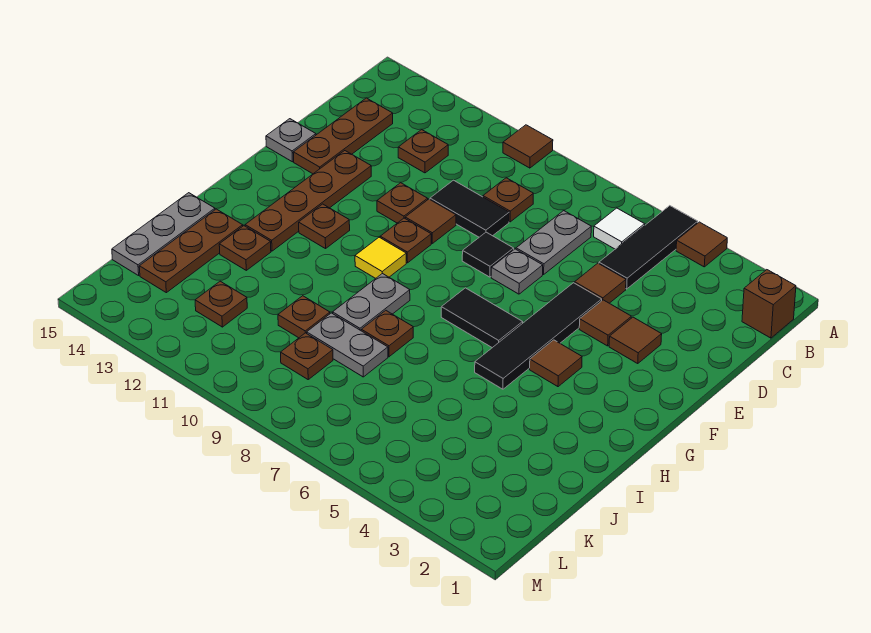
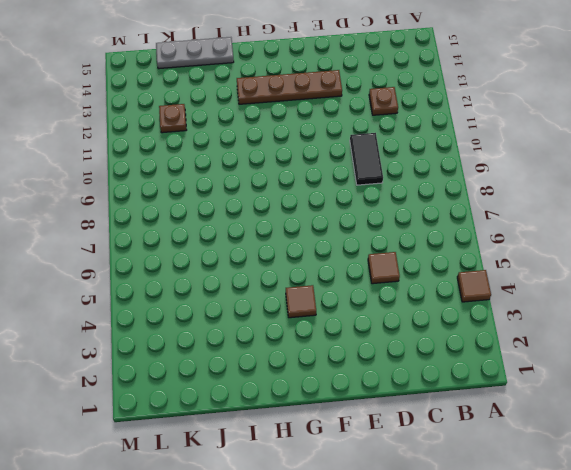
none -> black tile A5:C5 level 1
none -> brown tile A10 level 1
none -> brown brick B1 level 1
none -> white tile B6 level 1

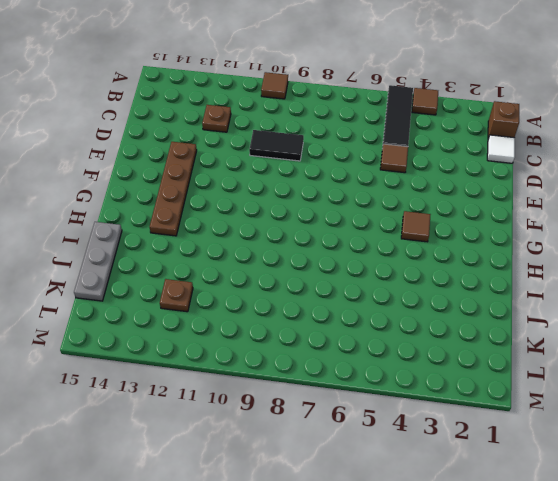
white tile C1 level 1 -> white tile B6 level 1
none -> grey plate C7:D7 level 1
none -> brown plate C9 level 1
none -> brown plate C14:E14 level 1
none -> brown tile E3 level 1

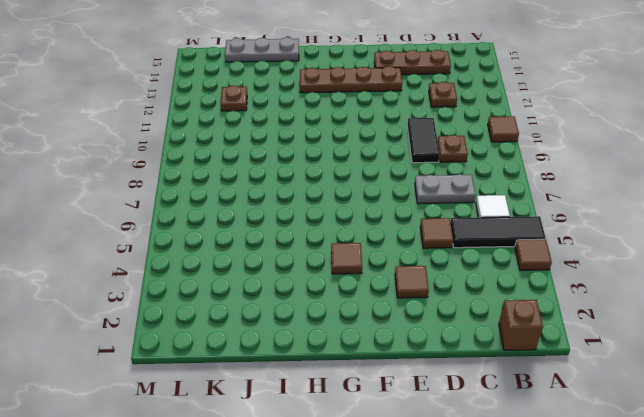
none -> brown tile E4 level 1
none -> black tile E5:H5 level 1
none -> grey plate E7 level 1
none -> black tile E8 level 1

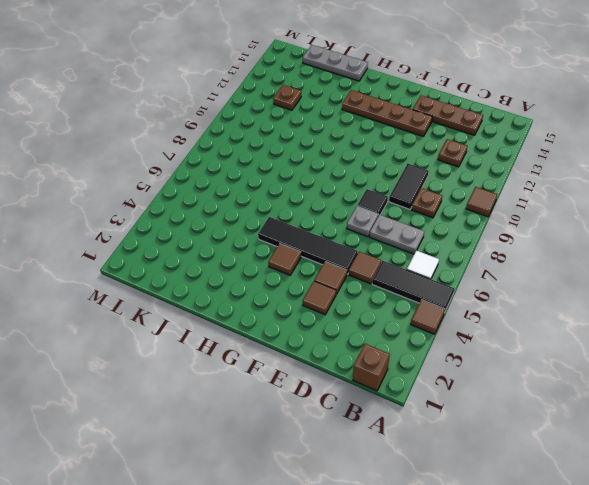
none -> brown tile E10 level 1
none -> brown plate E11 level 1
none -> grey plate E15 level 1
none -> brown plate F10 level 1

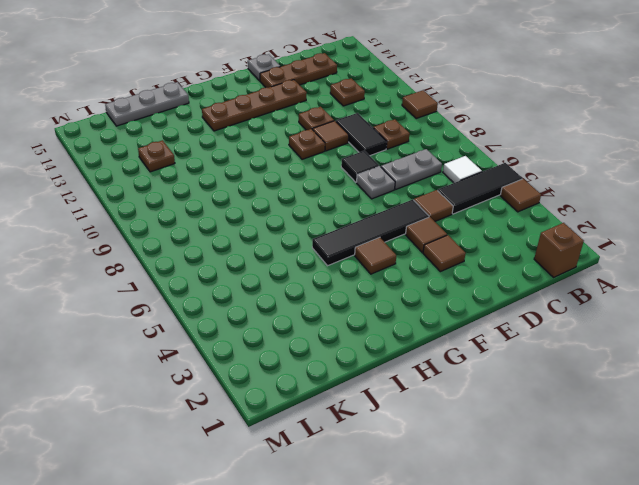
none -> black tile G6:G7 level 1
none -> yellow tile G10 level 1
none -> brown plate G12 level 1
none -> grey plate H9:I9 level 1

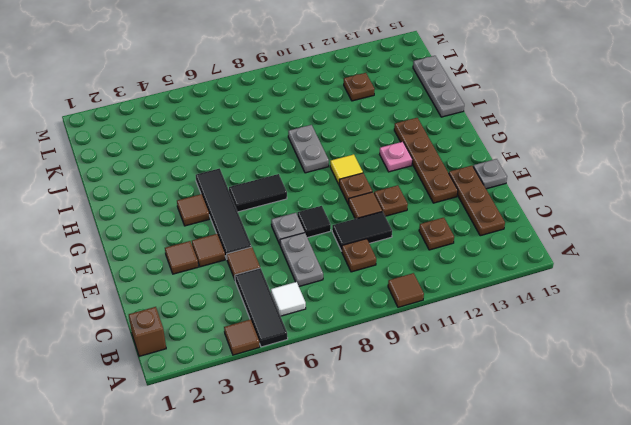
pink plate G12 level 1 -> brown plate G12 level 1
none -> brown plate I8 level 1
none -> brown plate I13 level 1
none -> brown plate I14:K14 level 1
none -> grey plate J8:J9 level 1

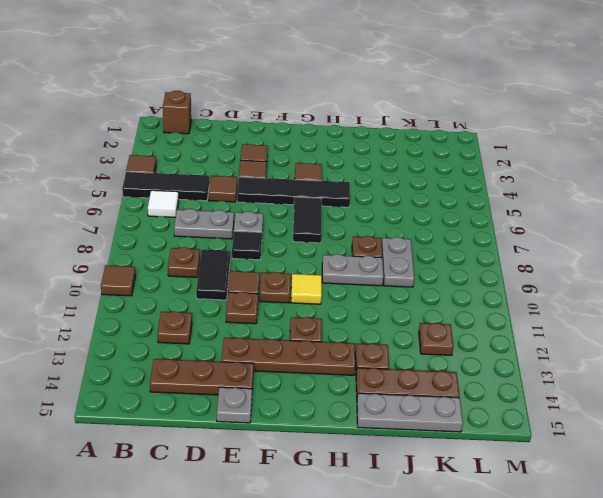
none -> brown plate J10 level 1
none -> brown plate K9 level 1

